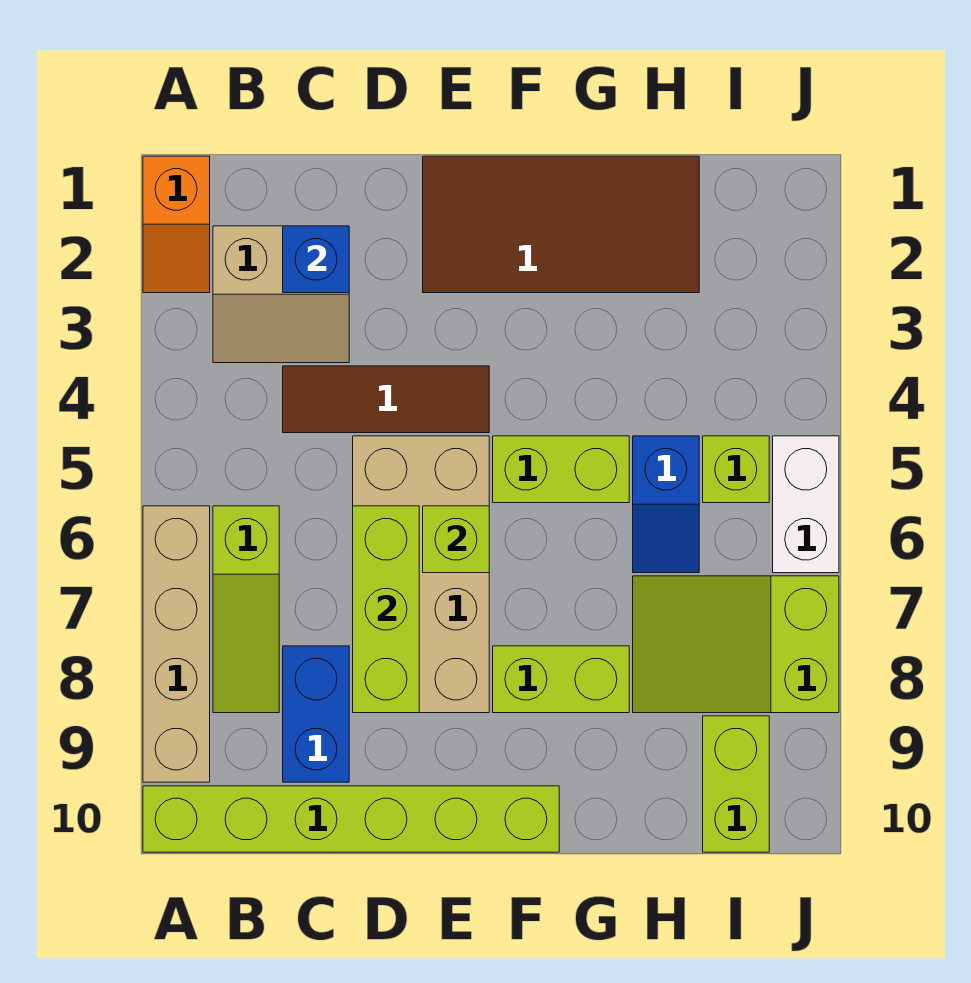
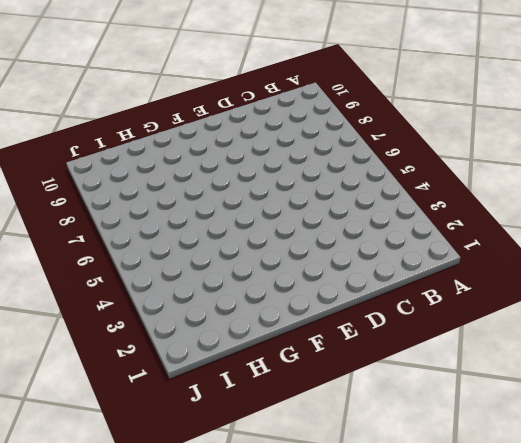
none -> orange slope A1:A2 level 1 top 1
none -> tan brick A6:A9 level 1
none -> lime brick A10:F10 level 1

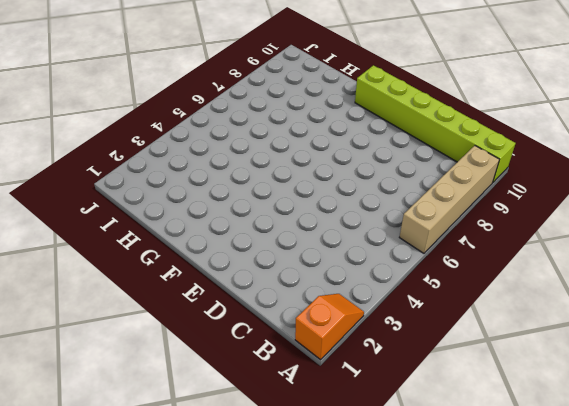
none -> tan slope B2:C3 level 1 top 2
none -> lime slope B6:B8 level 1 top 6
none -> brown tile C4:E4 level 1

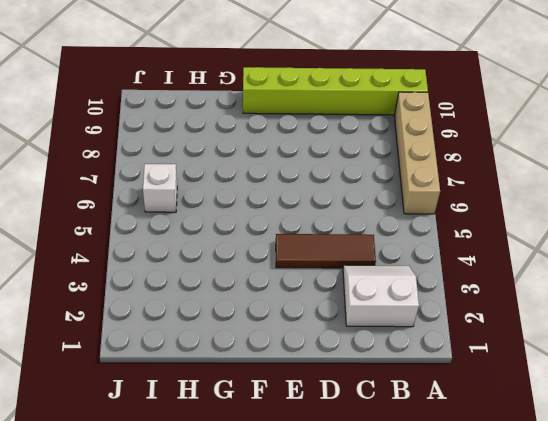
white slope B2:C3 level 1 top 2 -> tan slope B2:C3 level 1 top 2
white brick I6 level 1 -> none
none -> orange slope A1:A2 level 1 top 1
none -> lime slope B6:B8 level 1 top 6
none -> blue brick C8:C9 level 1

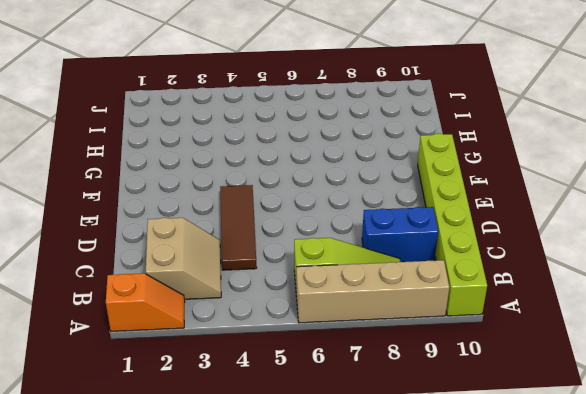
none -> tan brick D5:E8 level 1
none -> brown tile E1:H2 level 1
none -> lime brick F5:G5 level 1

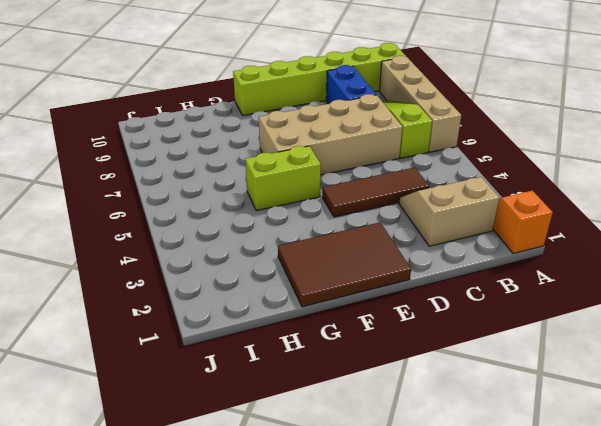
tan brick C6:F7 level 1 -> tan brick D5:E8 level 1
brown tile E1:G2 level 1 -> brown tile E1:H2 level 1
none -> lime brick F8:G8 level 1
none -> blue slope H5:H6 level 1 top 5
none -> lime slope H7:J8 level 1 top J

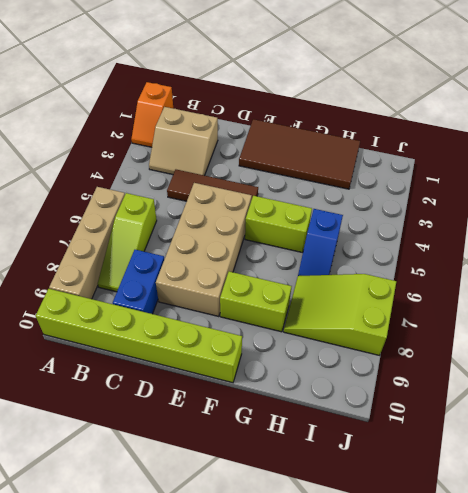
none -> lime brick I5 level 1
none -> lime brick I9:I10 level 1
none -> white brick J5:J6 level 1

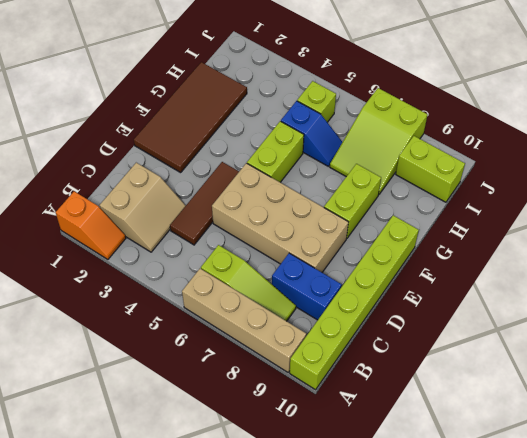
none -> white brick J5:J6 level 1
none -> blue brick C2 level 2
none -> lime brick D6:D8 level 2

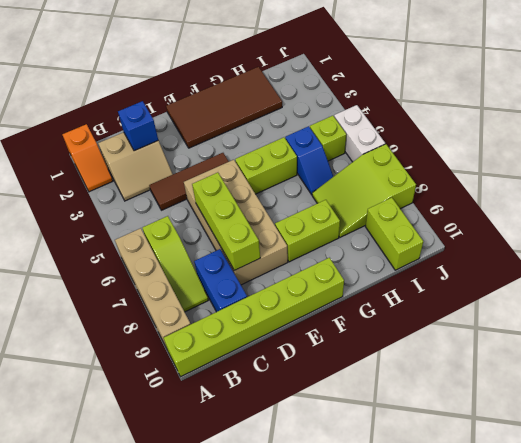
none -> lime brick E6 level 2

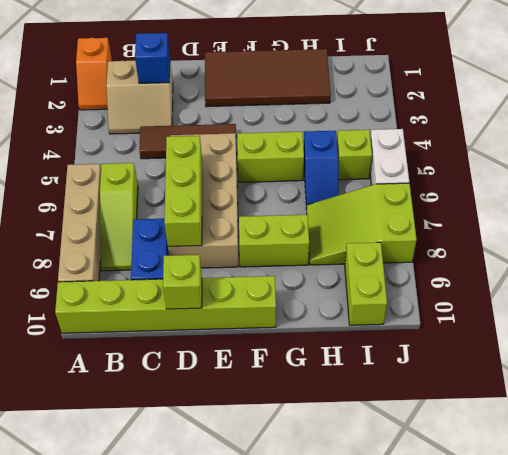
lime brick D10 level 2 -> lime brick E6 level 2

